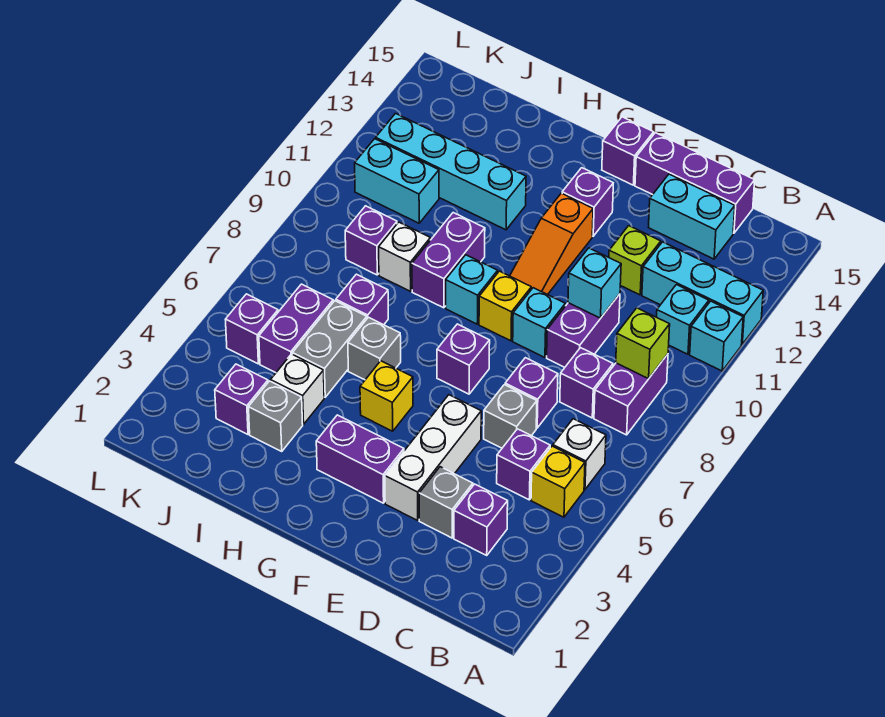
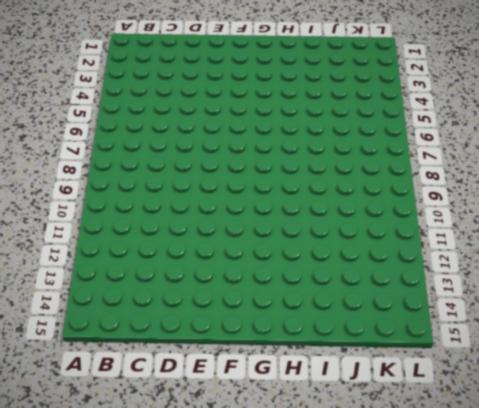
none -> cyan brick A11 level 1
none -> cyan brick A12:C12 level 1
none -> yellow brick B5 level 1
none -> white brick B6 level 1

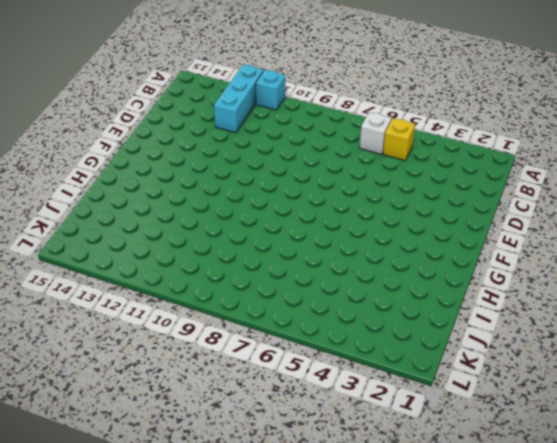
none -> purple brick B8:B9 level 1
none -> cyan brick B11 level 1
none -> purple brick C3 level 1
none -> purple brick C5 level 1

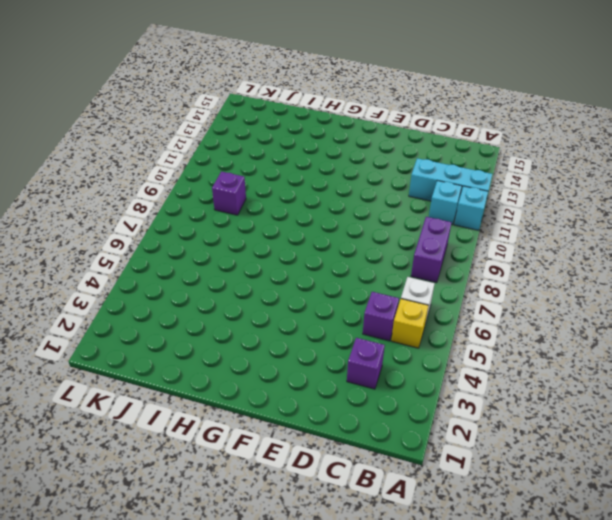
none -> purple brick C8 level 1
none -> cyan brick C14:D14 level 1
none -> purple brick C15:E15 level 1
none -> grey brick D3 level 1

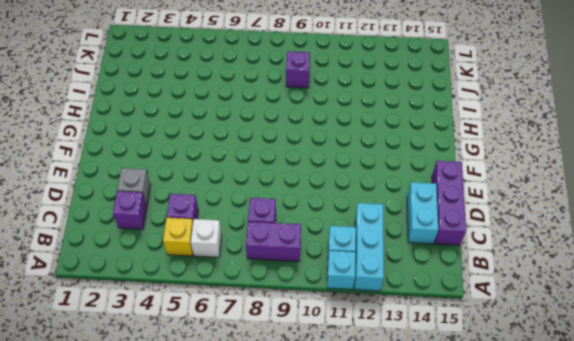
none -> grey brick D6 level 1
none -> purple brick D7 level 1
none -> purple brick D9:D10 level 1
none -> lime brick D12 level 1

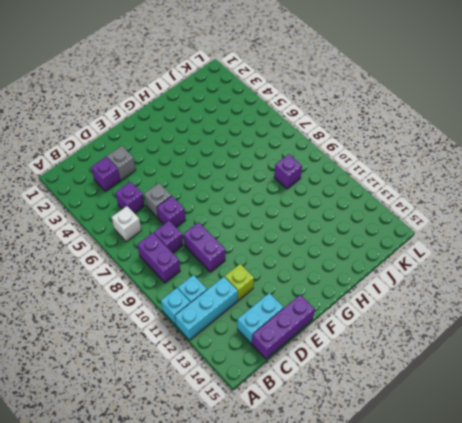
none -> yellow brick B5 level 1
none -> white brick E3:E5 level 1
none -> cyan brick E9 level 1
none -> purple brick F3:G3 level 1

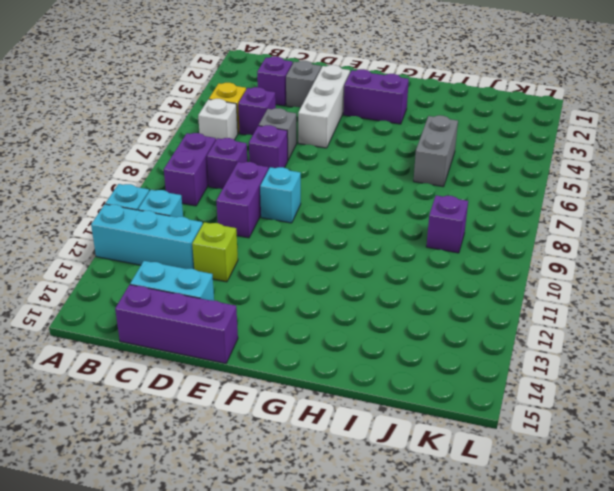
none -> purple brick F7 level 1
none -> yellow brick F9 level 1
none -> orange slope F10:F12 level 1 top 12
none -> purple brick F13 level 1

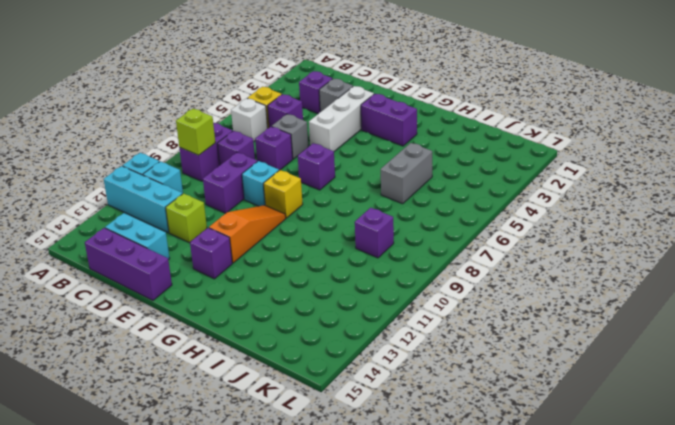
none -> purple brick F15 level 1
none -> yellow brick G5 level 1
none -> cyan brick G9 level 1
none -> grey brick H6 level 1

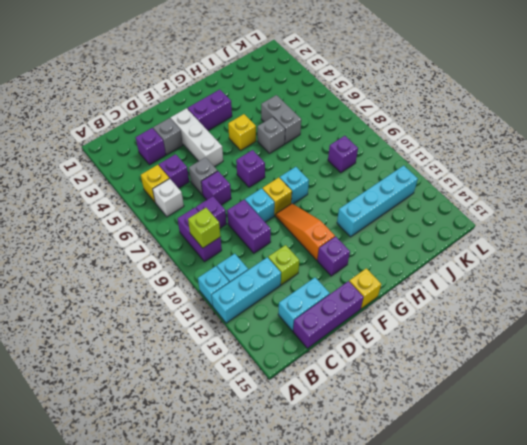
yellow brick F15 level 1 -> purple brick F15 level 1
none -> purple brick H9:H10 level 1
none -> grey brick I3 level 1
none -> white brick I4 level 1
none -> purple brick I7 level 1

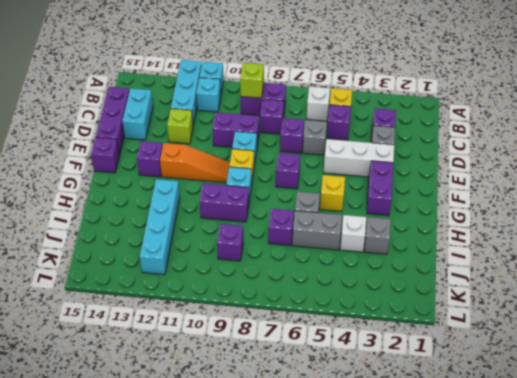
none -> white brick I9 level 1
none -> purple brick J3 level 1
none -> purple brick J5:J6 level 1
none -> cyan brick J11:K11 level 1

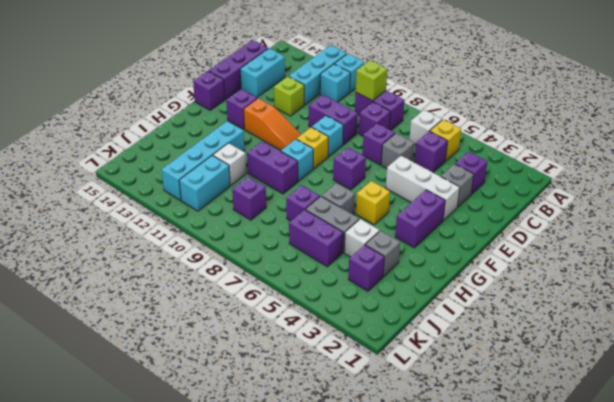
white brick I11 level 1 -> white brick I9 level 1
none -> purple brick K5 level 1
none -> cyan brick D10 level 2

